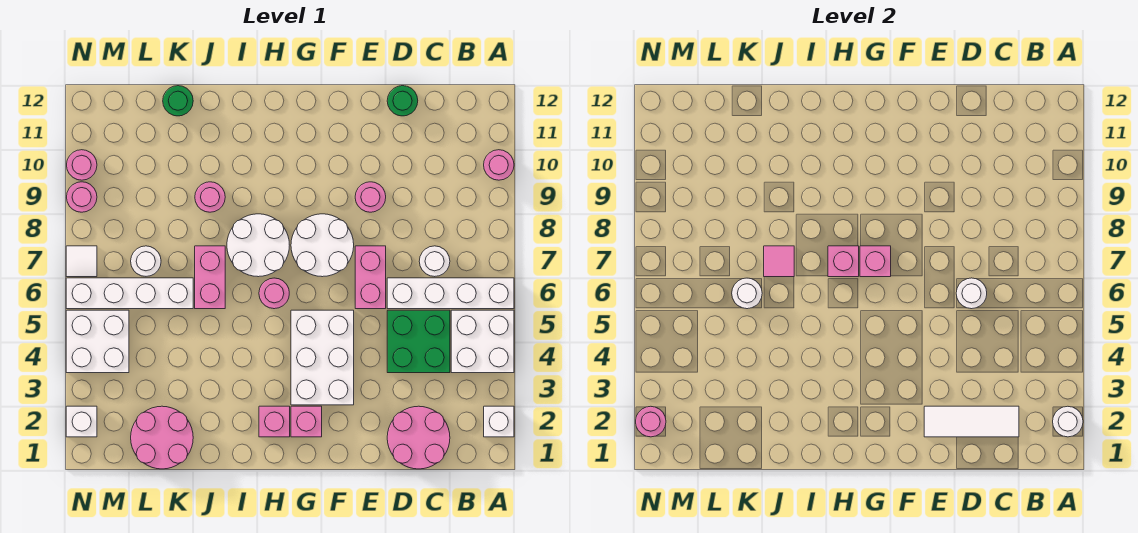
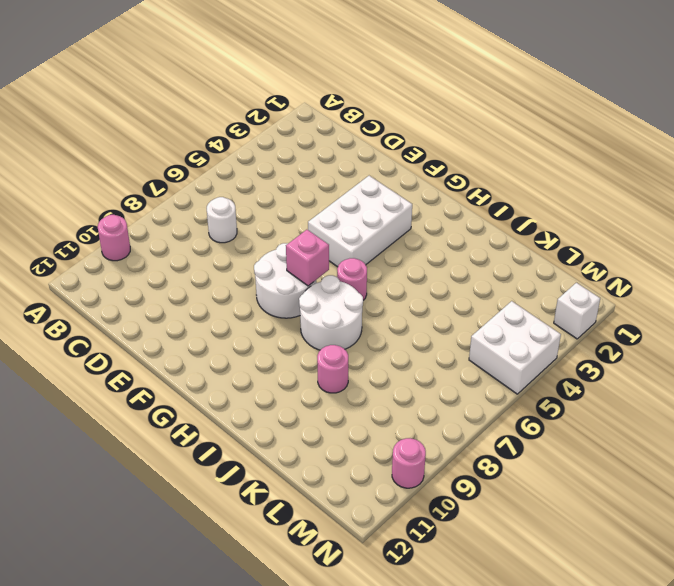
none -> white brick A2 level 1
none -> white brick A4:B5 level 1
none -> white brick A6:D6 level 1
none -> pink round brick C1:D2 level 1

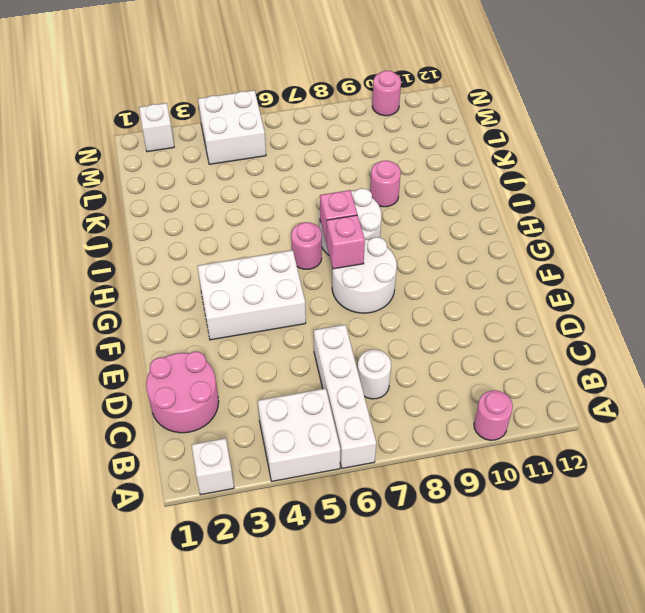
none -> green brick C4:D5 level 1
none -> green round brick D12 level 1
none -> pink brick E6:E7 level 1
none -> pink round brick E9 level 1

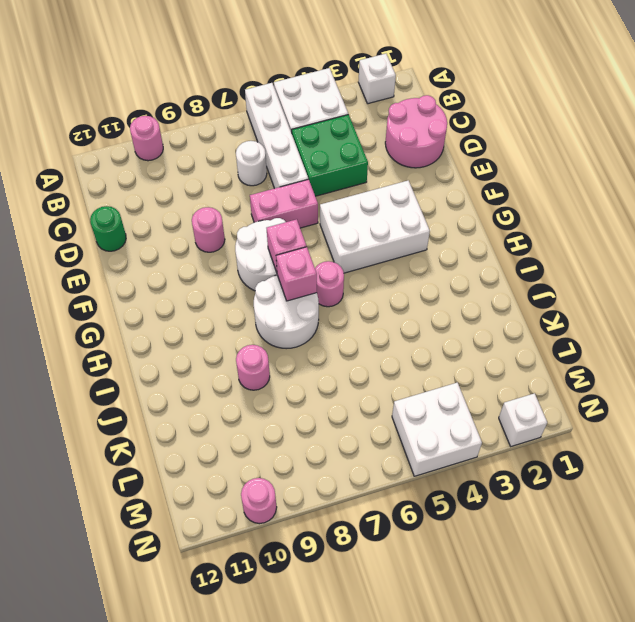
none -> pink brick G2 level 1
none -> pink brick H2 level 1
none -> pink brick J6:J7 level 1
none -> pink round brick K1:L2 level 1

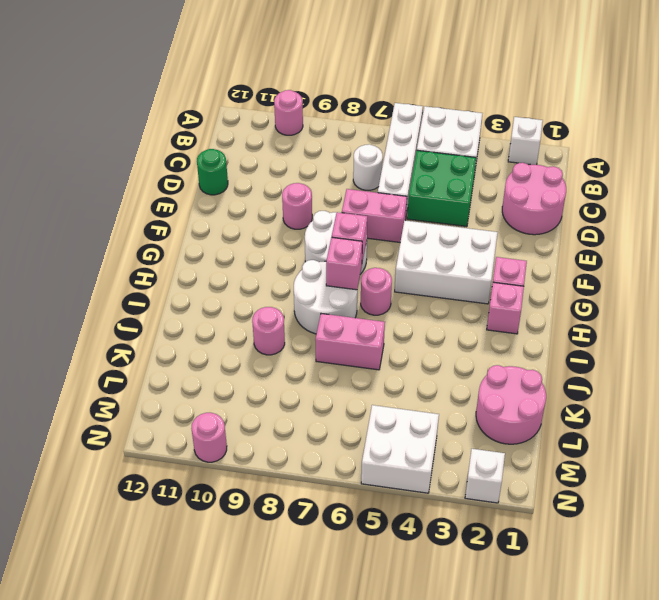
none -> white brick K6:N6 level 1
none -> green round brick K12 level 1
none -> white round brick L7 level 1
none -> white tile N7 level 1

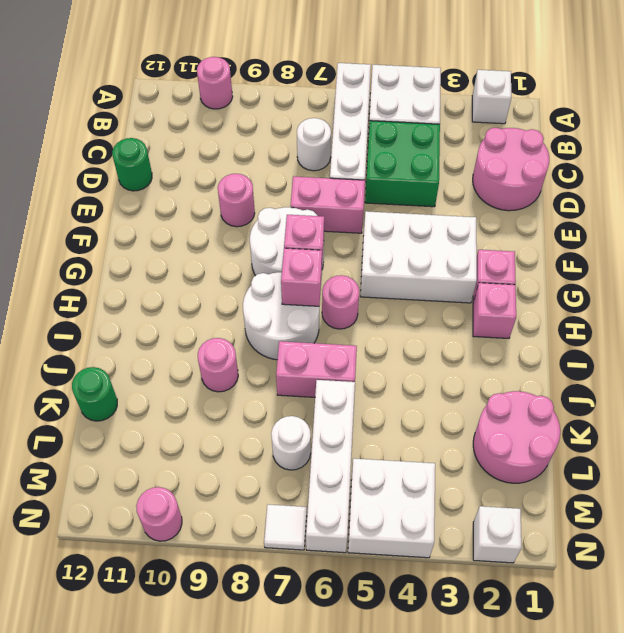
none -> pink round brick N9 level 1
none -> white round brick A2 level 2
none -> white tile C2:E2 level 2
none -> white round brick D6 level 2

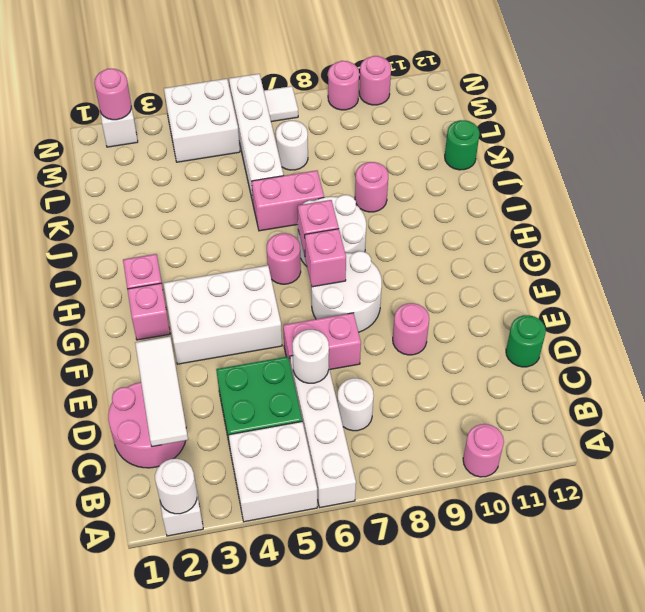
none -> pink round brick K1:L2 level 1
none -> pink tile J7 level 2
none -> white round brick K6 level 2

